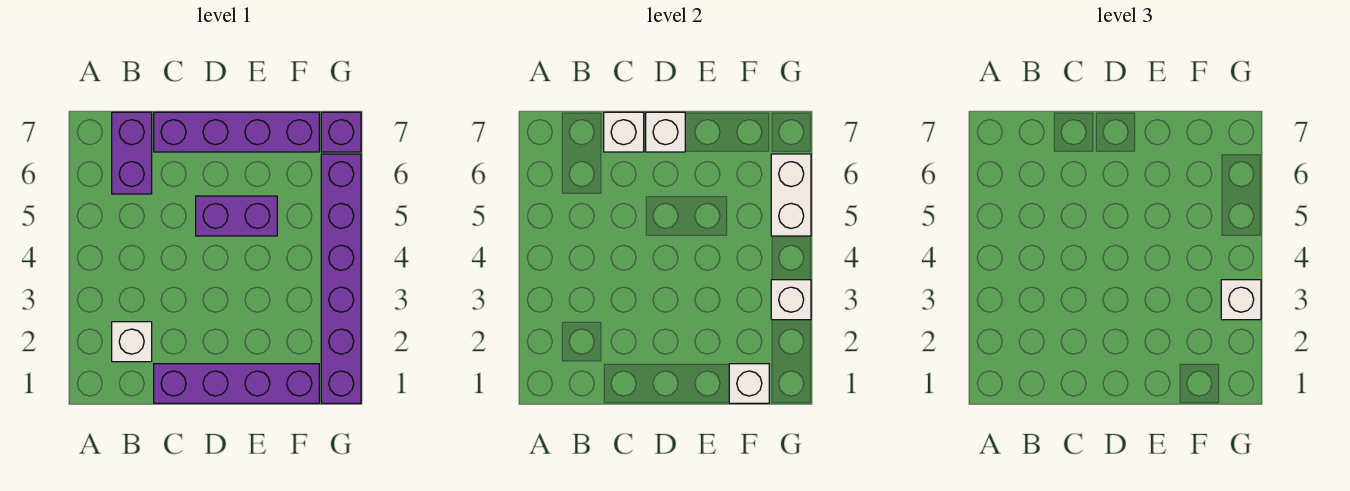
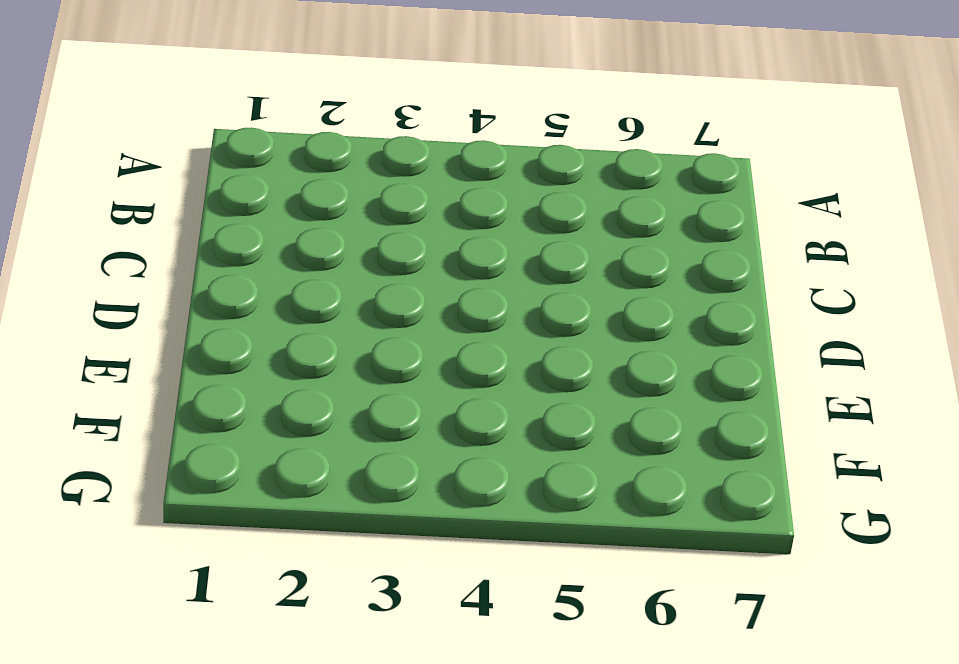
none -> white brick B2 level 1
none -> purple brick B6:B7 level 1
none -> purple brick C1:F1 level 1

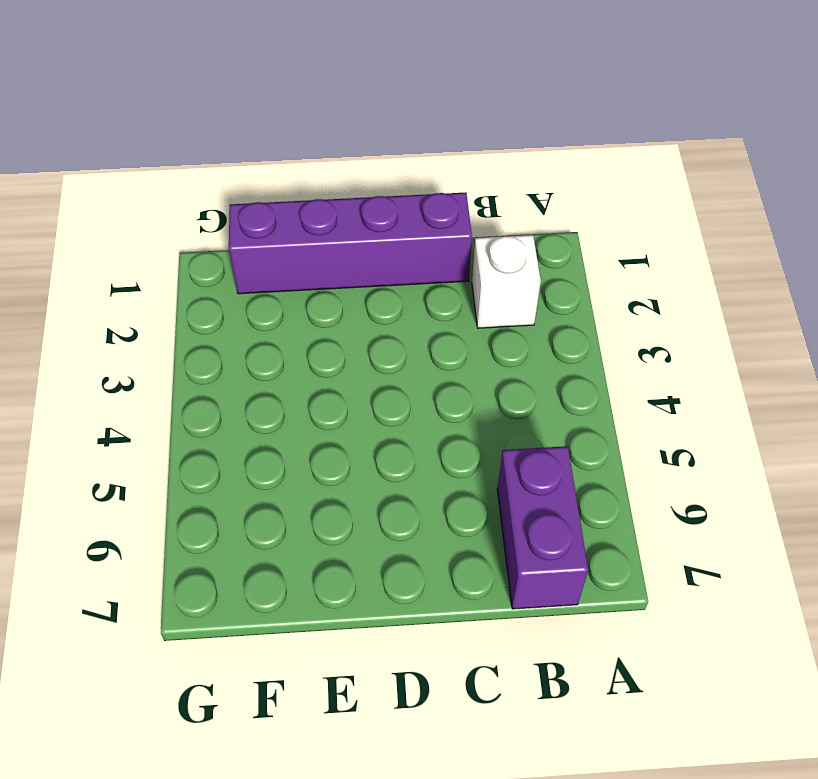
none -> purple brick C7:F7 level 1
none -> purple brick D5:E5 level 1
none -> purple brick G1:G6 level 1

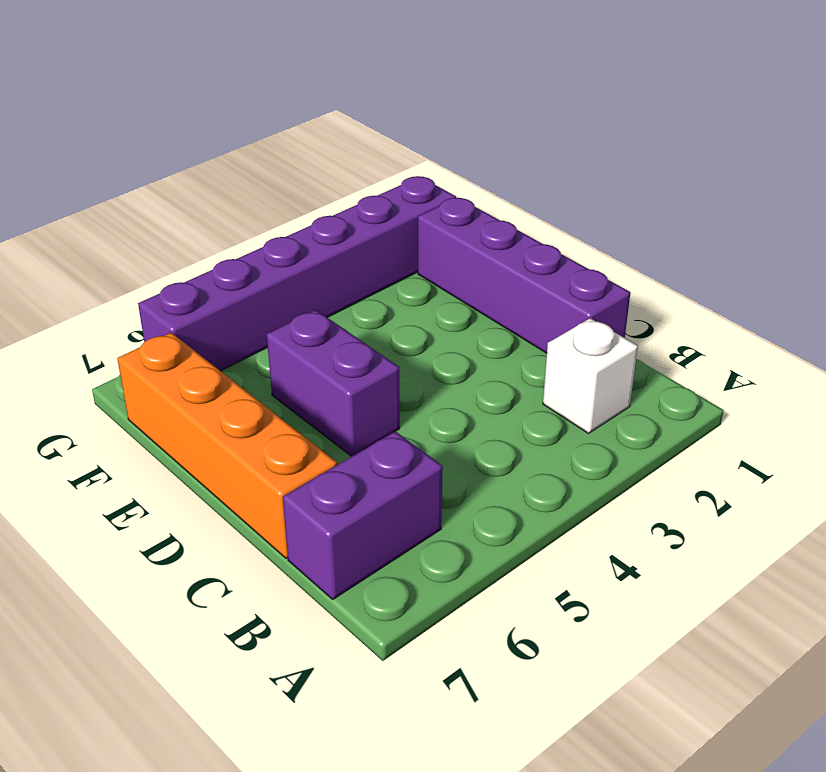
orange brick C7:F7 level 1 -> purple brick C7:F7 level 1
none -> purple brick G7 level 1
none -> white brick C7 level 2
none -> white brick D7 level 2

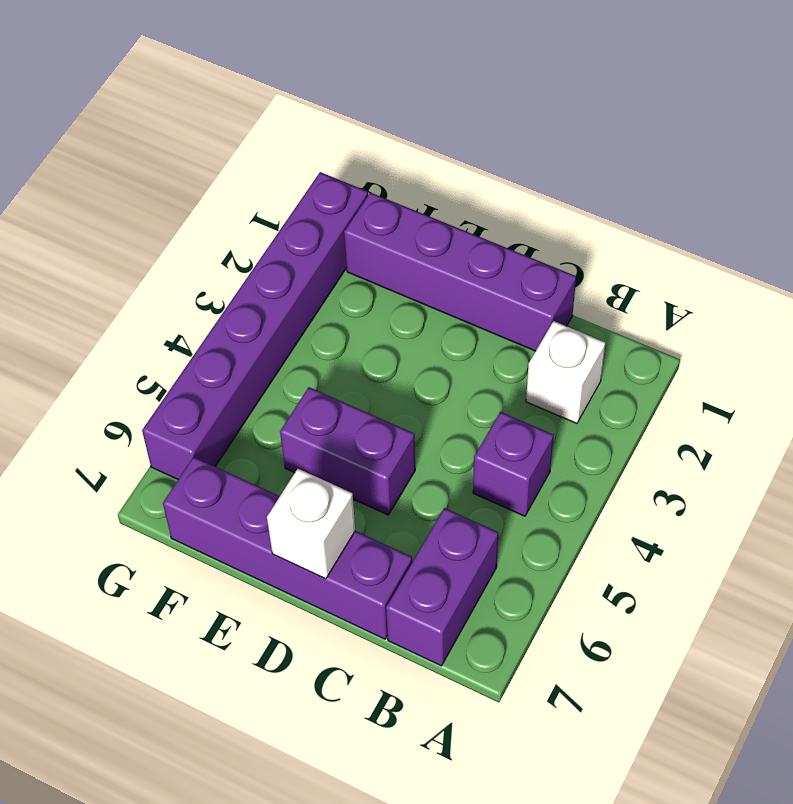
purple brick B4 level 1 -> purple brick G7 level 1
none -> white brick C7 level 2
none -> white brick F1 level 2
none -> white brick G3 level 2

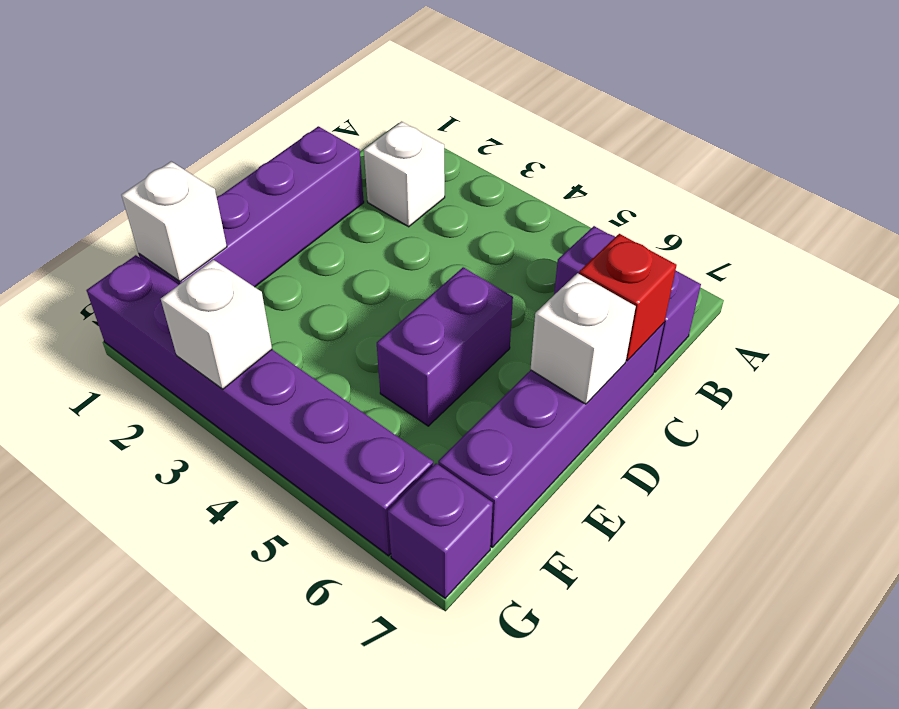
red brick C7 level 2 -> white brick C7 level 2
none -> white brick G5:G6 level 2
none -> white brick G3 level 3

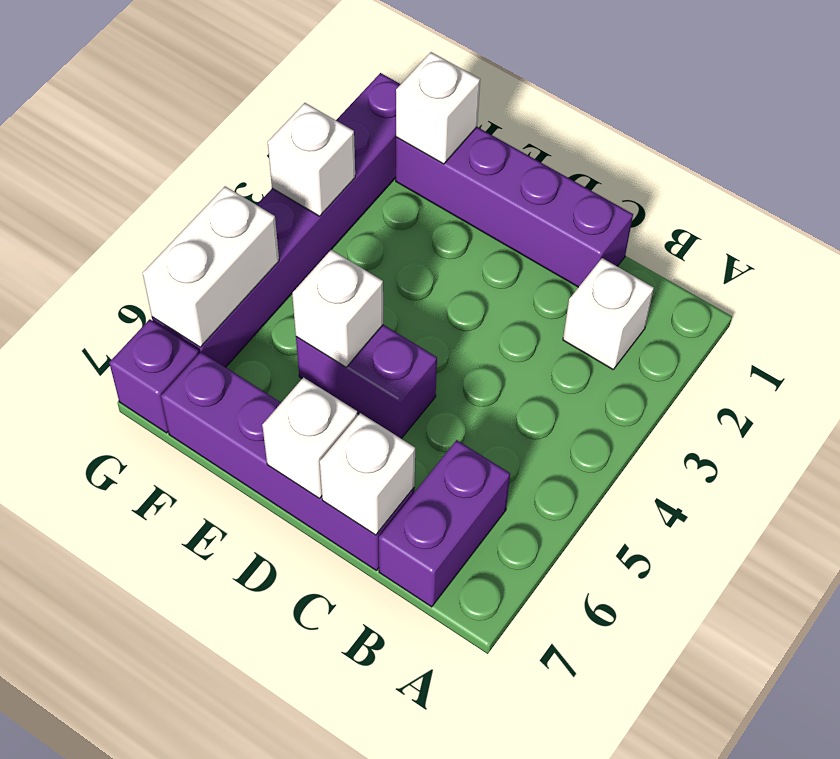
white brick E5 level 2 -> white brick G3 level 3

